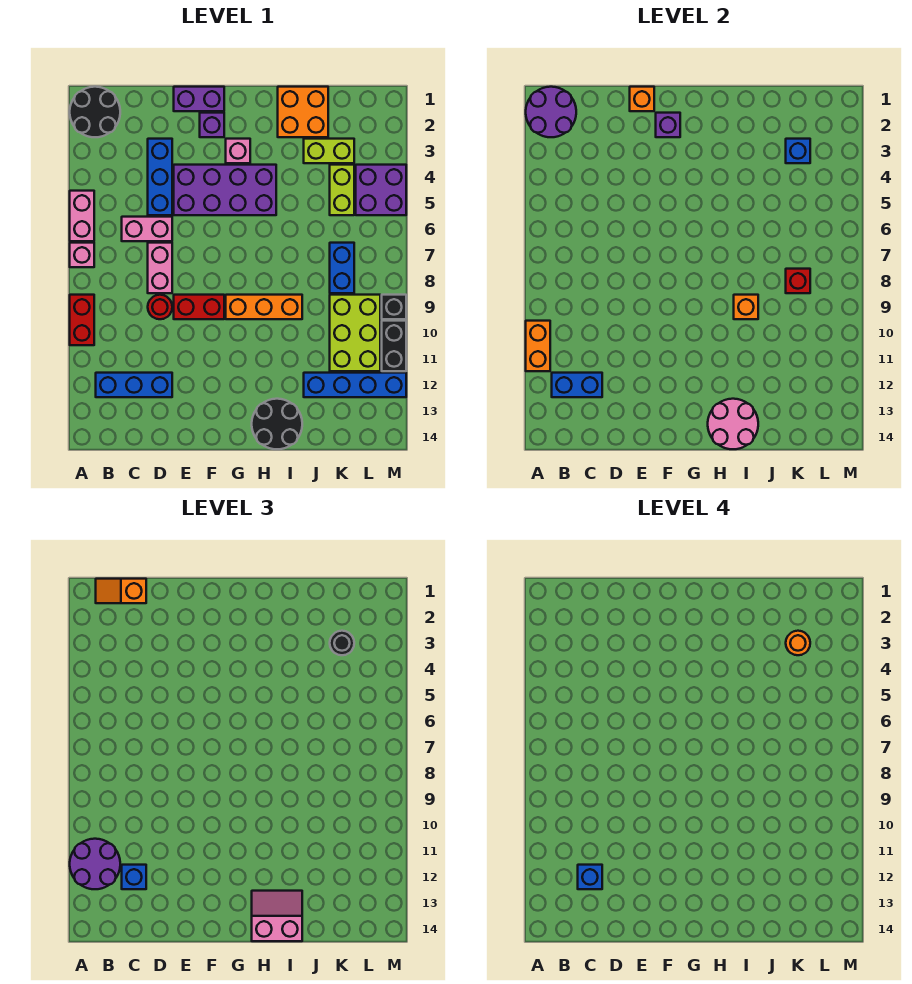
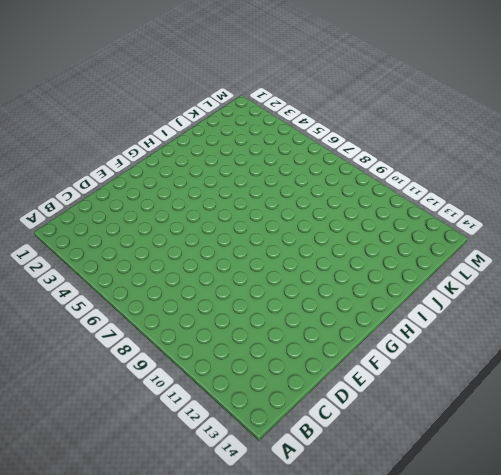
none -> black round brick A1:B2 level 1
none -> pink brick A5:A6 level 1
none -> pink brick A7 level 1
none -> red brick A9:A10 level 1

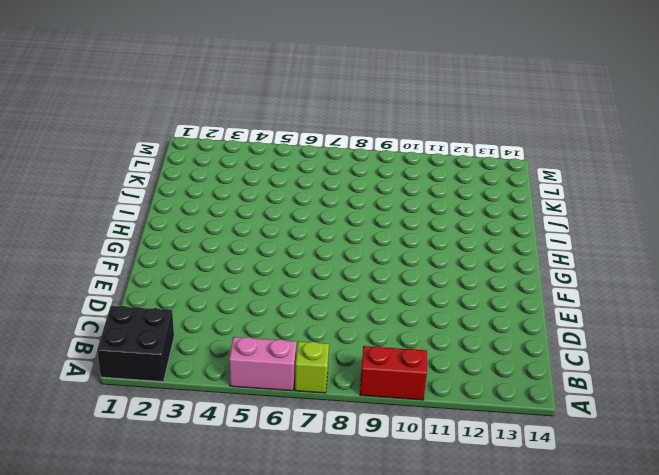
black brick A1:B2 level 1 -> black round brick A1:B2 level 1
lime brick A7 level 1 -> pink brick A7 level 1
none -> blue brick B12:D12 level 1
none -> pink brick C6:D6 level 1
none -> blue brick D3:D5 level 1
none -> pink brick D7:D8 level 1

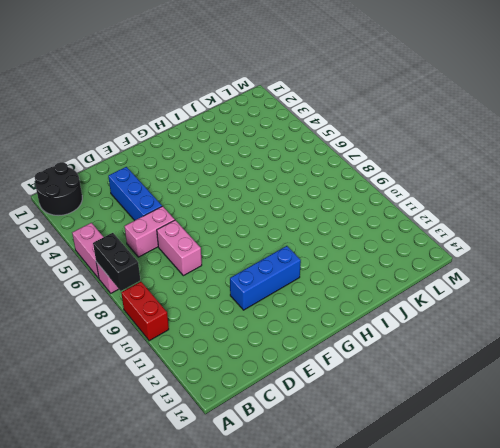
black brick A7:A8 level 2 -> black brick M10:M11 level 1
blue brick E11:G11 level 1 -> blue brick B12:D12 level 1
none -> red round brick D9 level 1
none -> purple brick E1:F1 level 1
none -> purple brick E4:H5 level 1
none -> red brick E9:F9 level 1

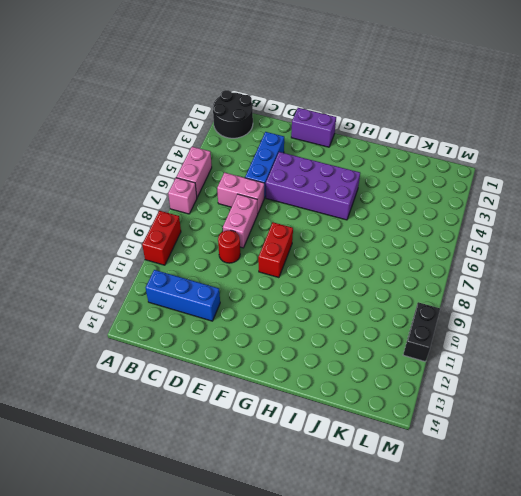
red brick F8:F9 level 1 -> red brick E9:F9 level 1
none -> purple brick F2 level 1
none -> pink brick G3 level 1
none -> orange brick G9:I9 level 1
none -> black round brick H13:I14 level 1

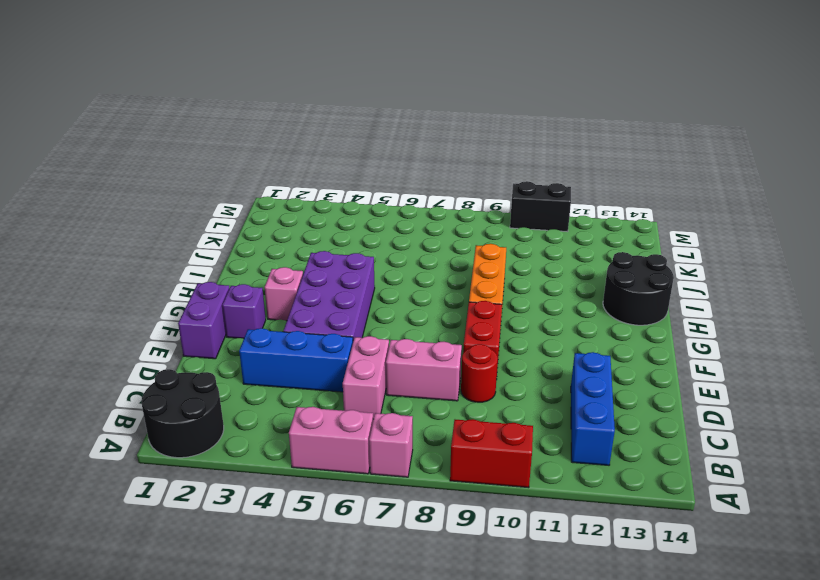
none -> orange brick I1:J2 level 1
none -> lime brick J3:K3 level 1
none -> blue brick J12:M12 level 1
none -> lime brick K4:K5 level 1

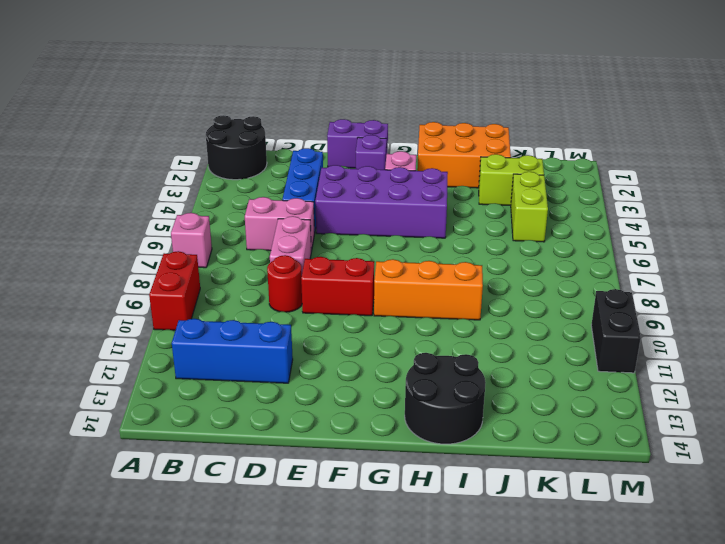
orange brick H1:J2 level 1 -> orange brick I1:J2 level 1
none -> pink brick A5:A6 level 1
none -> blue brick J12:M12 level 1
none -> blue brick K7:K8 level 1
none -> lime brick K9:L11 level 1

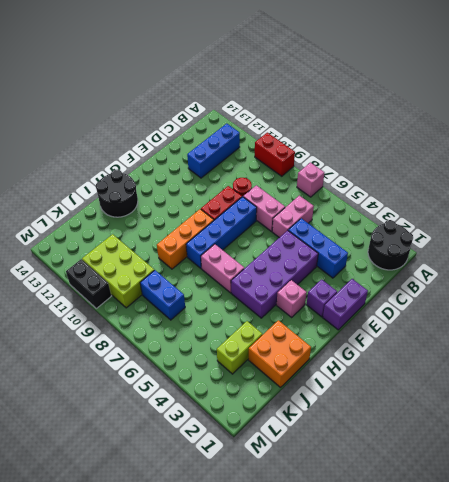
blue brick E8:H8 level 1 -> blue brick J12:M12 level 1
pink brick H6:H7 level 1 -> pink brick A5:A6 level 1
none -> lime brick K4:K5 level 1
none -> purple brick L4:M5 level 1
none -> black brick M9 level 1
none -> purple round brick A1:B2 level 2

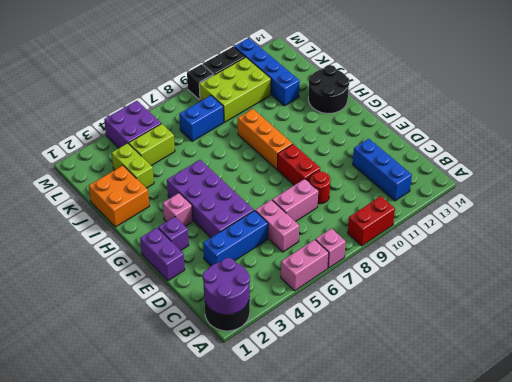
none -> orange brick A10:A11 level 2
none -> blue brick B12:C12 level 2
none -> orange brick E1 level 2
none -> purple brick F2 level 2

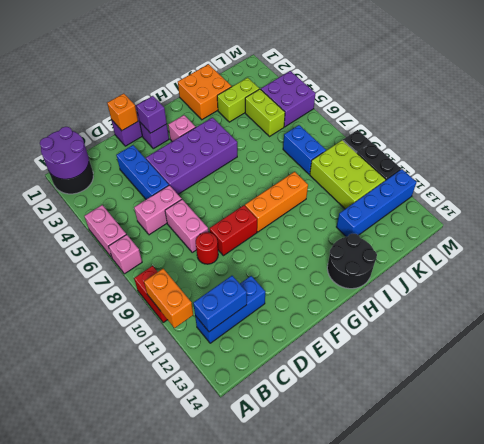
none -> pink round brick H13:I14 level 2
none -> orange brick I9 level 2
none -> blue brick K3 level 2
none -> red brick K8 level 2

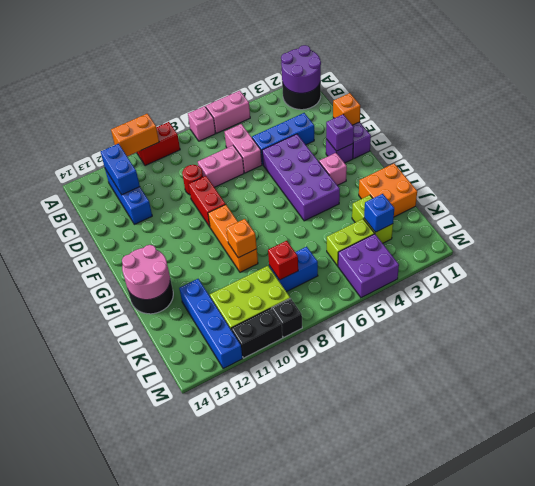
none -> purple round brick A11:B12 level 3
none -> orange slope B1:C1 level 3 top C
none -> blue brick C12 level 3
none -> pink slope H13:I14 level 3 top 14

